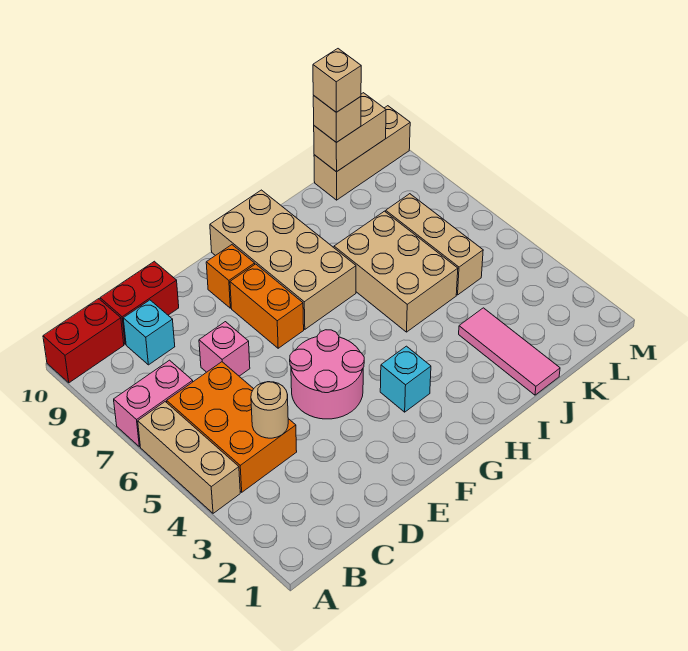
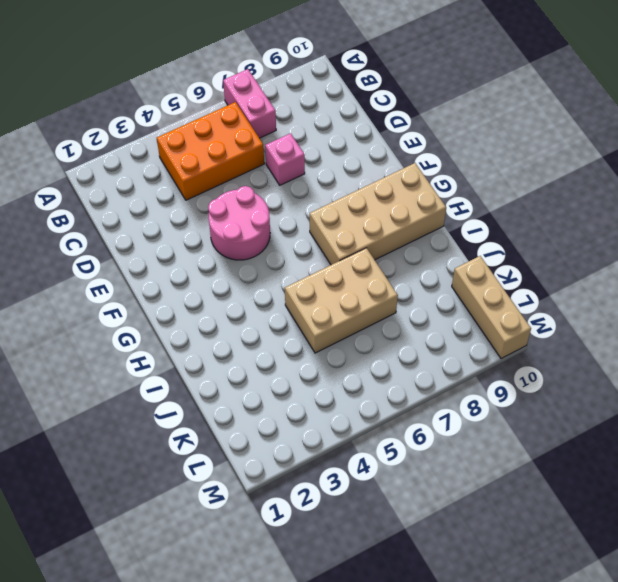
none -> tan brick A4:A6 level 1
none -> red brick A10:B10 level 1
none -> cyan brick C9 level 1

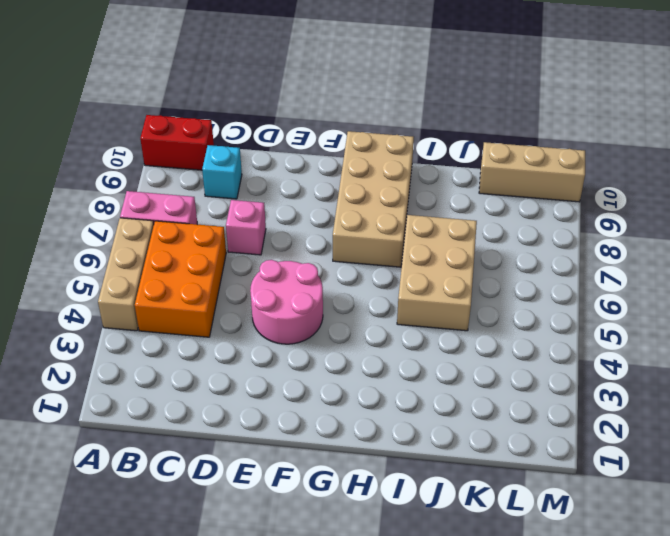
none -> red brick C10:D10 level 1
none -> orange brick F7:F8 level 1
none -> orange brick F9 level 1

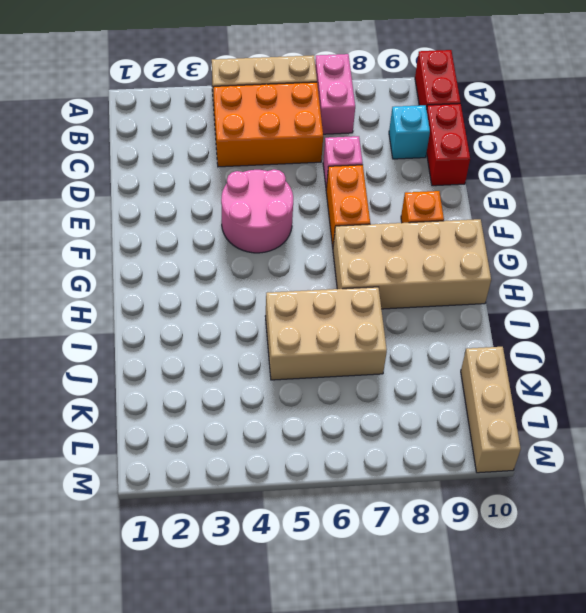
orange brick E7:F7 level 1 -> orange brick F7:F8 level 1
none -> cyan brick G3 level 1
none -> pink tile J1:J3 level 1
none -> tan brick K5:K7 level 1

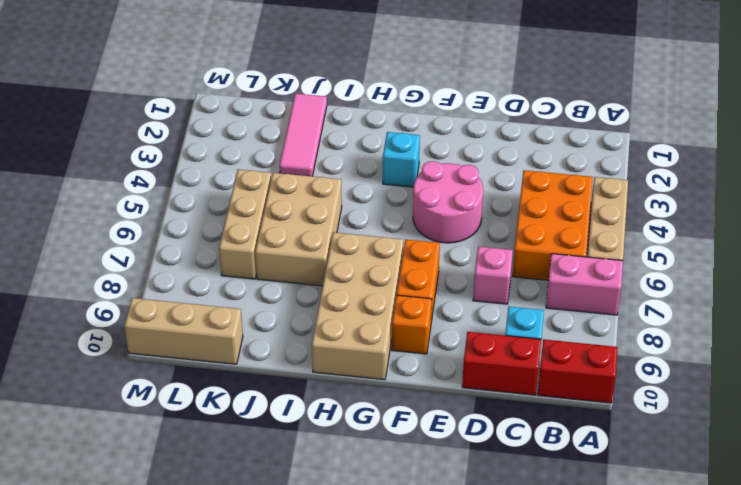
none -> tan round brick C4 level 2
none -> tan brick K10:L10 level 2
none -> tan brick K10 level 3

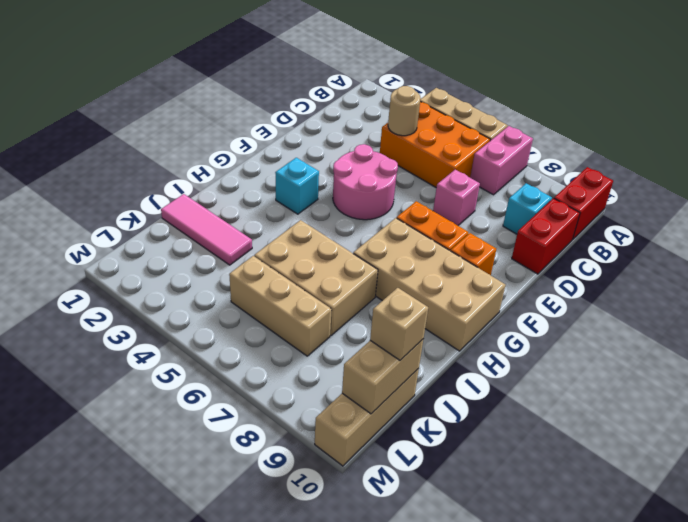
none -> tan brick K10 level 4

